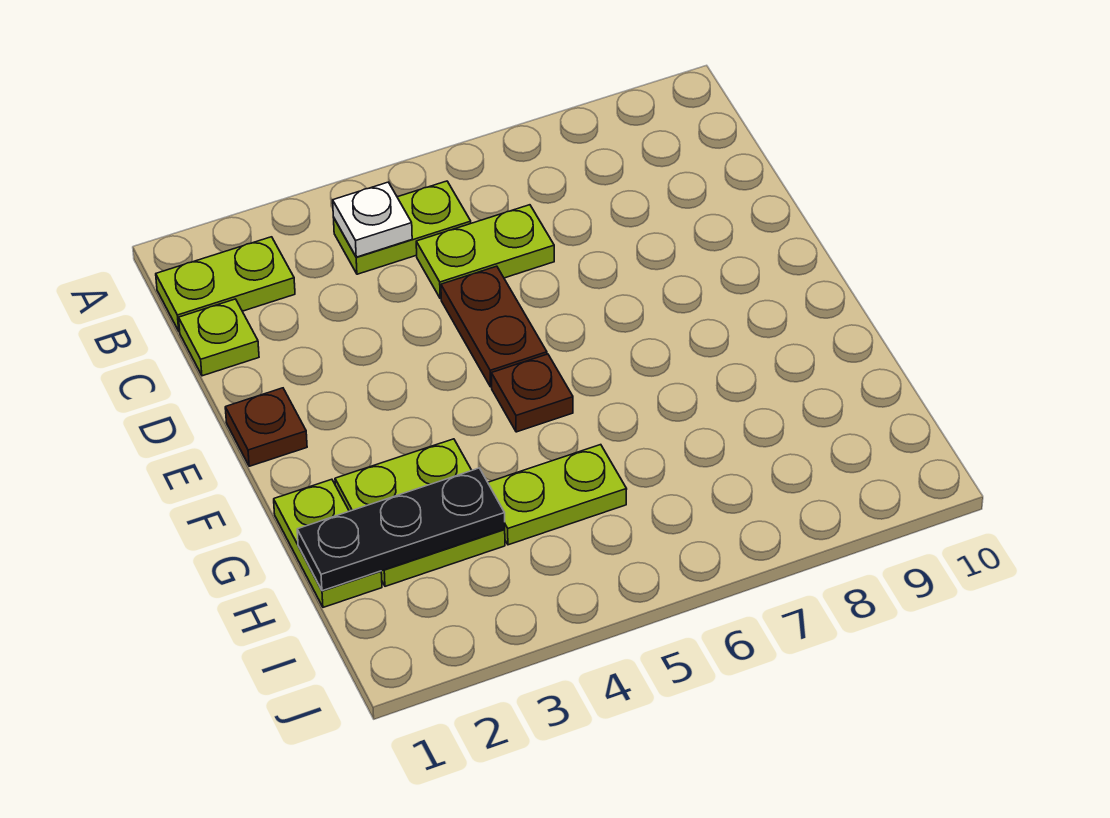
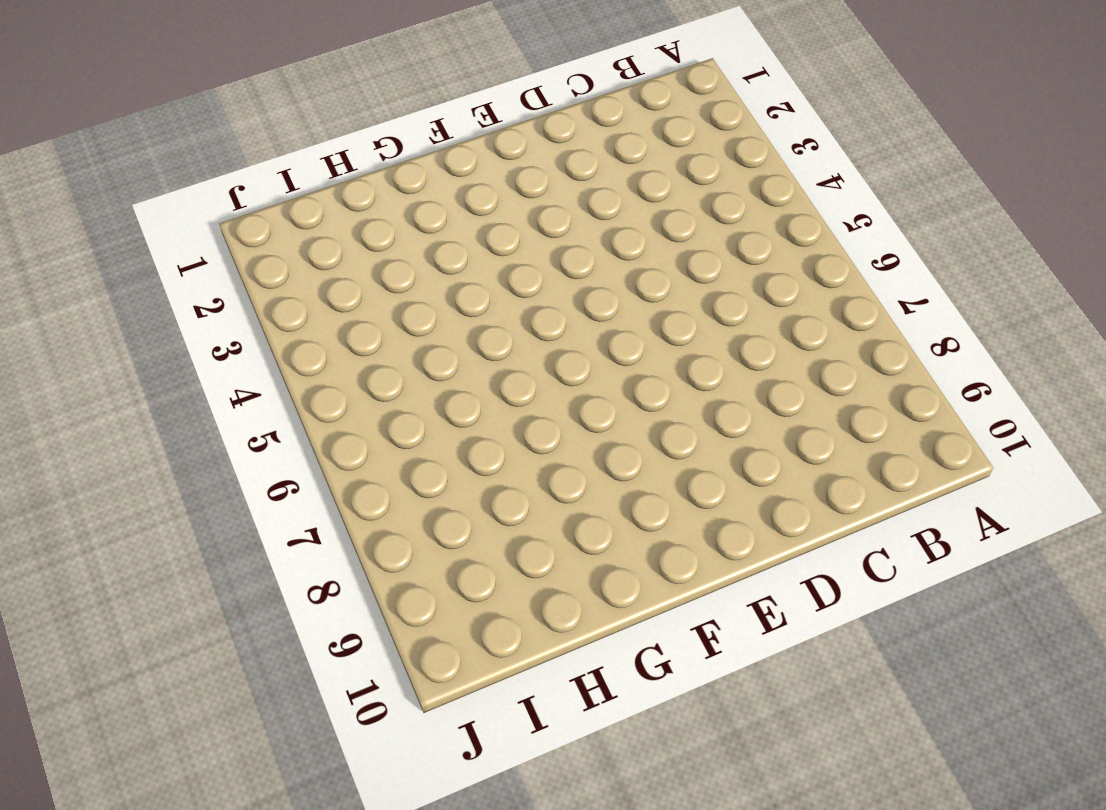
none -> lime plate B1:B2 level 1
none -> lime plate B4:B5 level 1
none -> lime plate C1 level 1

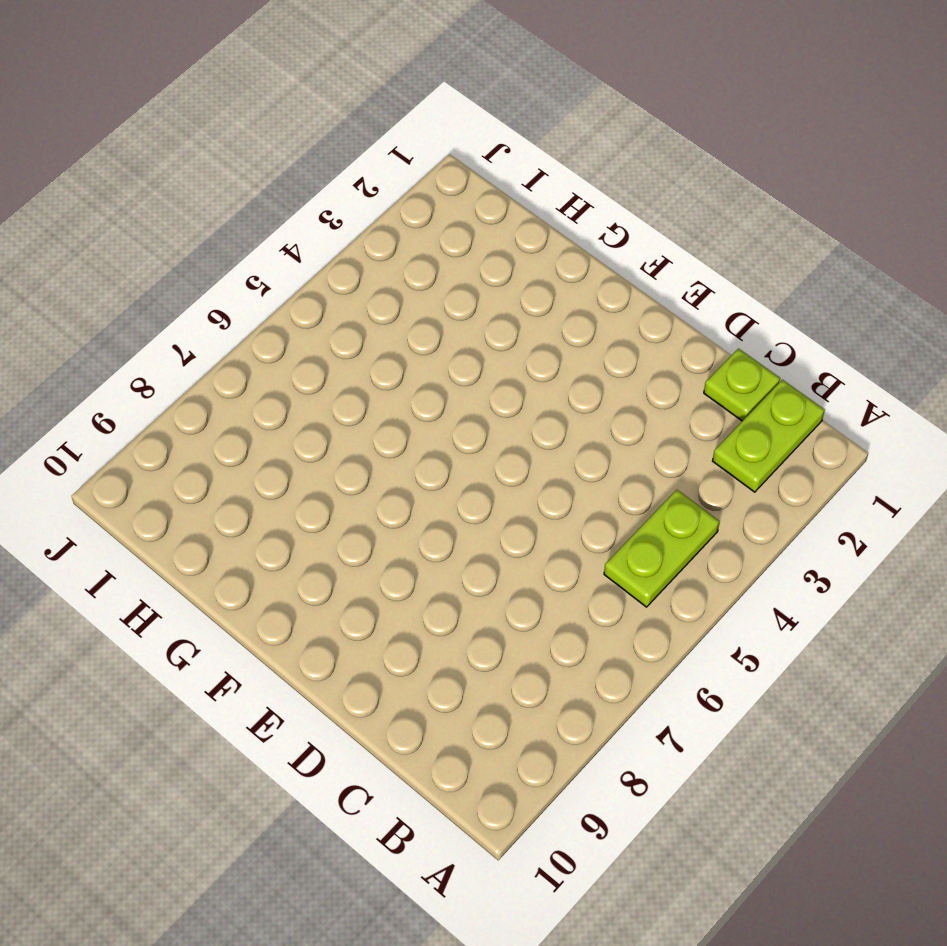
none -> lime plate C5:C6 level 1
none -> brown plate D5:E5 level 1
none -> brown plate E1 level 1

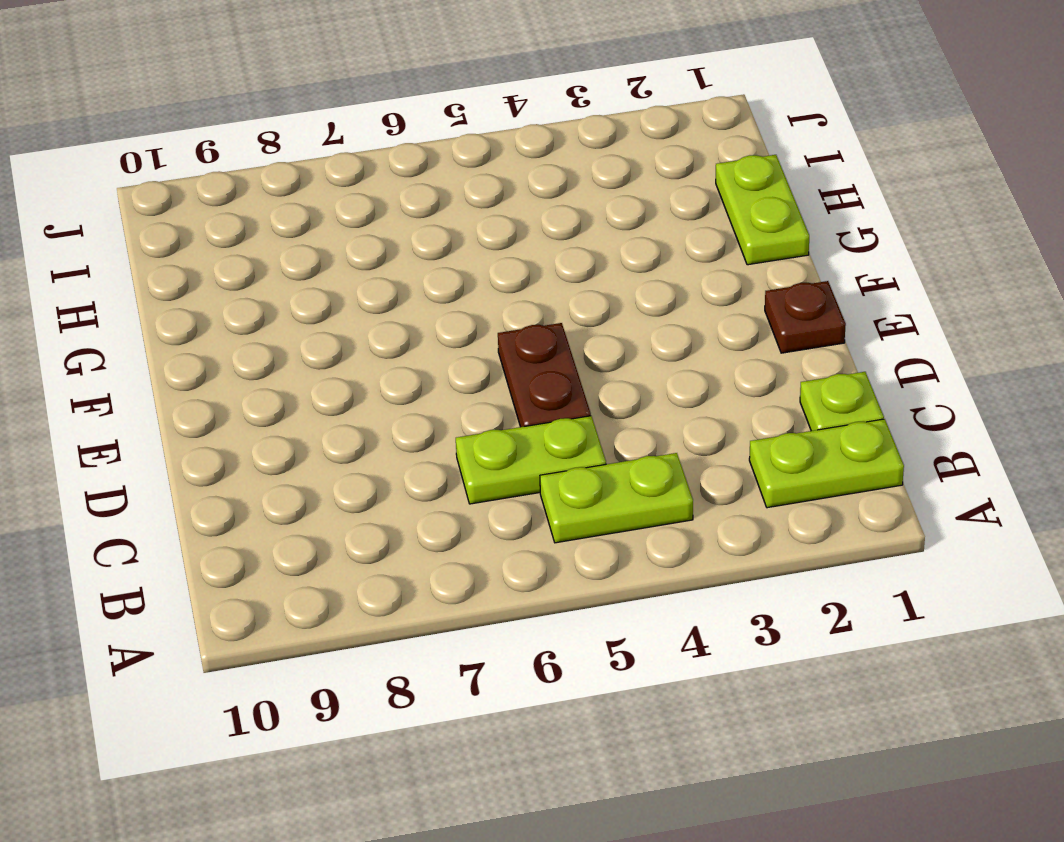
none -> brown plate F5 level 1
none -> lime plate G2:H3 level 1
none -> lime plate H4:H5 level 1

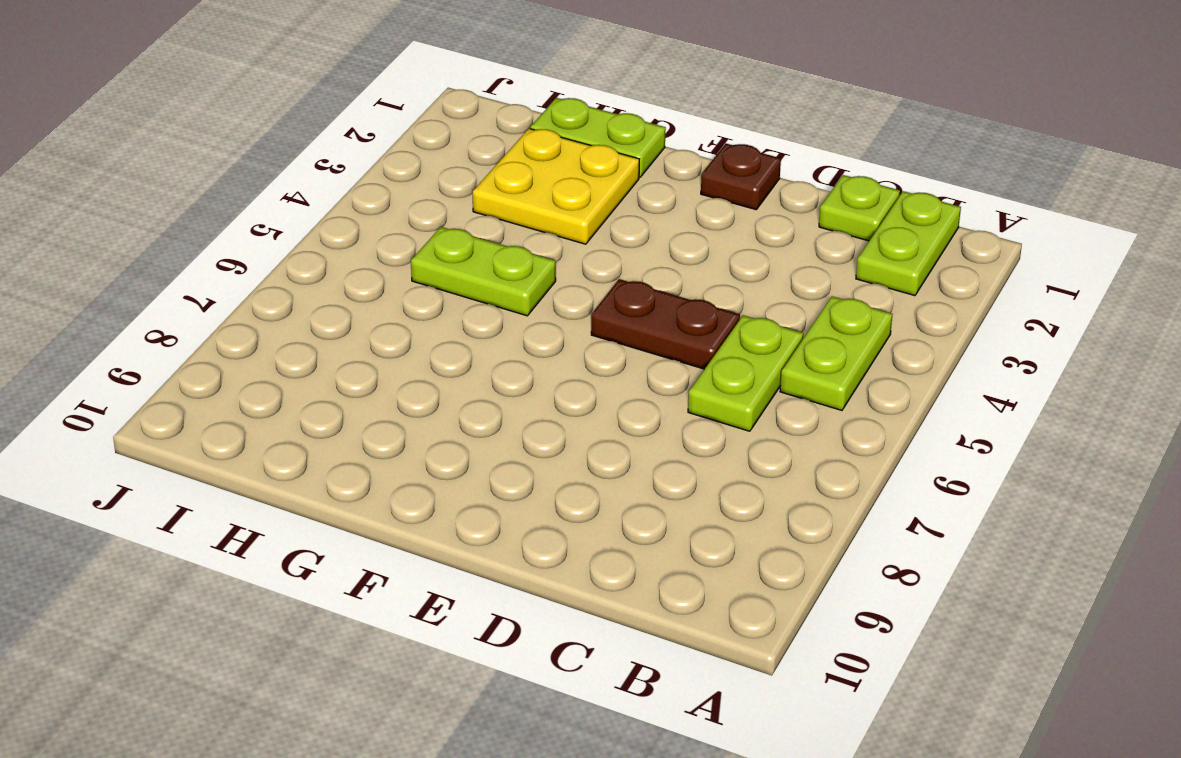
yellow plate G2:H3 level 1 -> lime plate G2:H3 level 1
lime plate G5:H5 level 1 -> lime plate H4:H5 level 1
none -> brown plate F5 level 1
none -> white plate B4 level 2
none -> black plate H1:H3 level 2

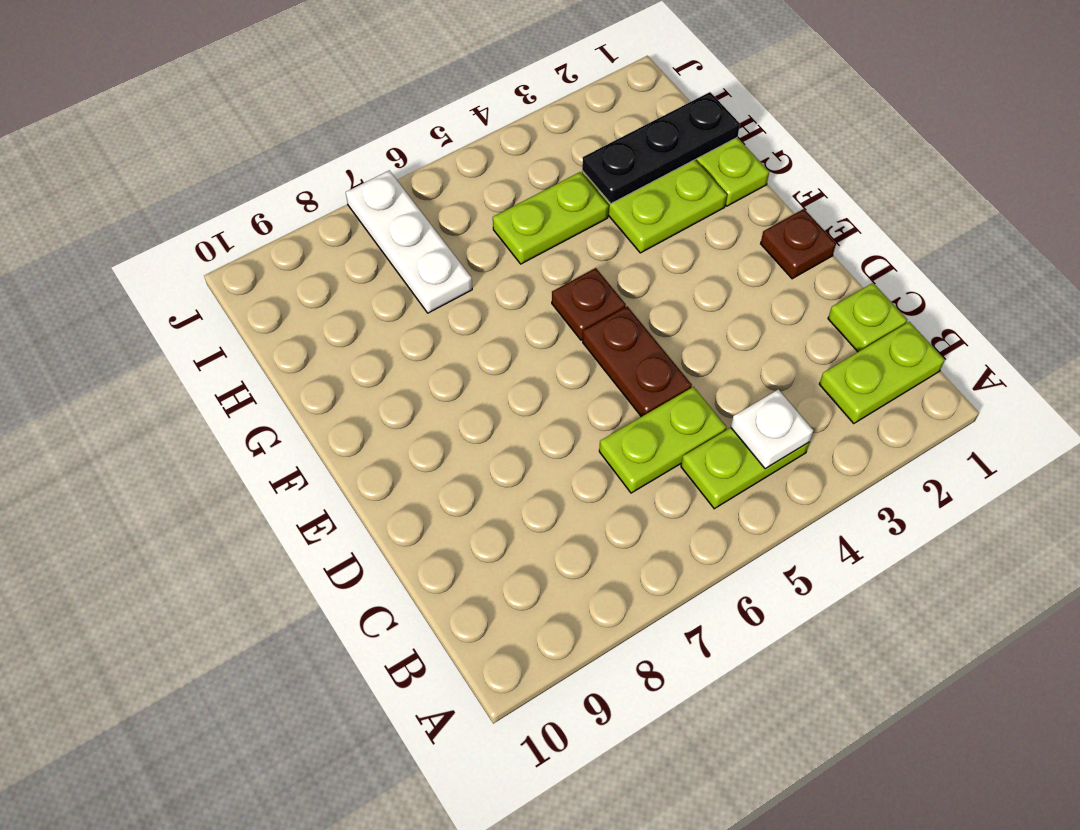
white plate H7:J7 level 1 -> none

